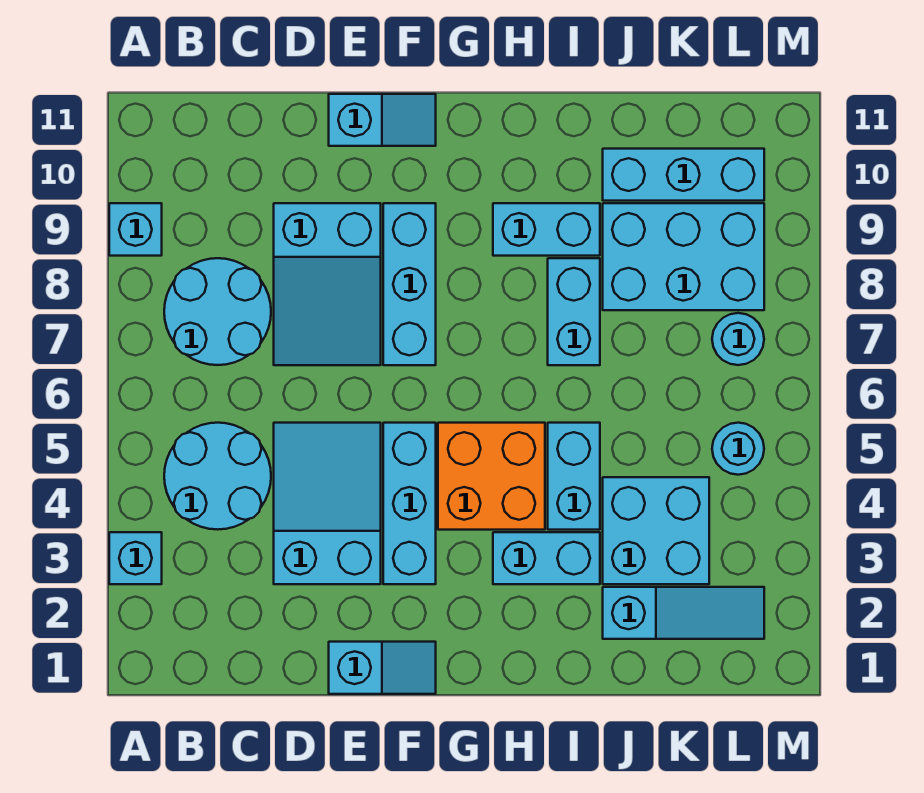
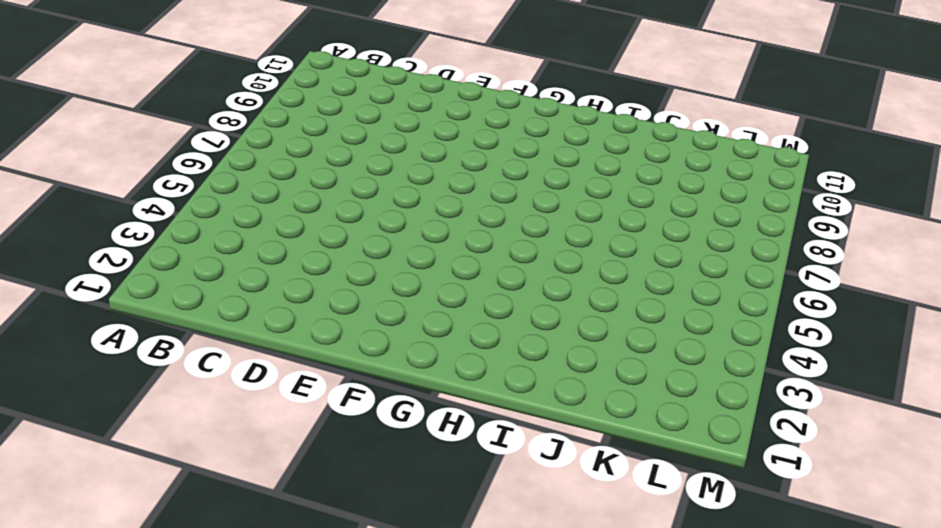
none -> cyan brick A3 level 1
none -> cyan brick A9 level 1
none -> cyan round brick B4:C5 level 1

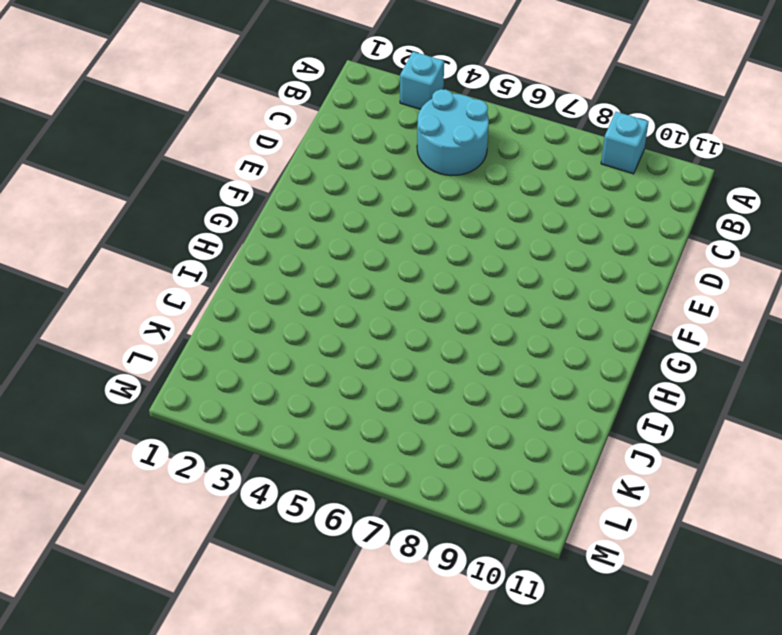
none -> cyan round brick B7:C8 level 1
none -> cyan slope D3:E5 level 1 top 3
none -> cyan slope D7:E9 level 1 top 9

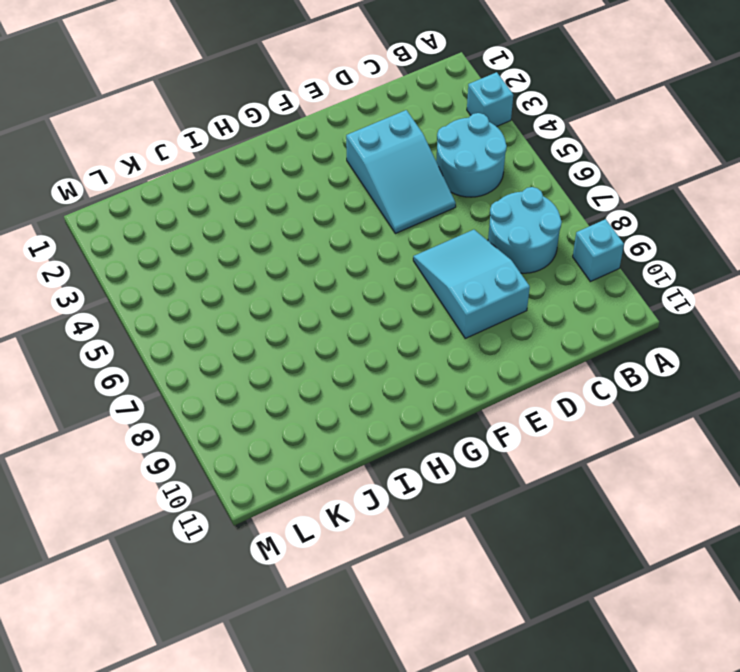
none -> cyan slope E1:F1 level 1 top E
none -> cyan slope E11:F11 level 1 top E
none -> cyan brick F3:F5 level 1

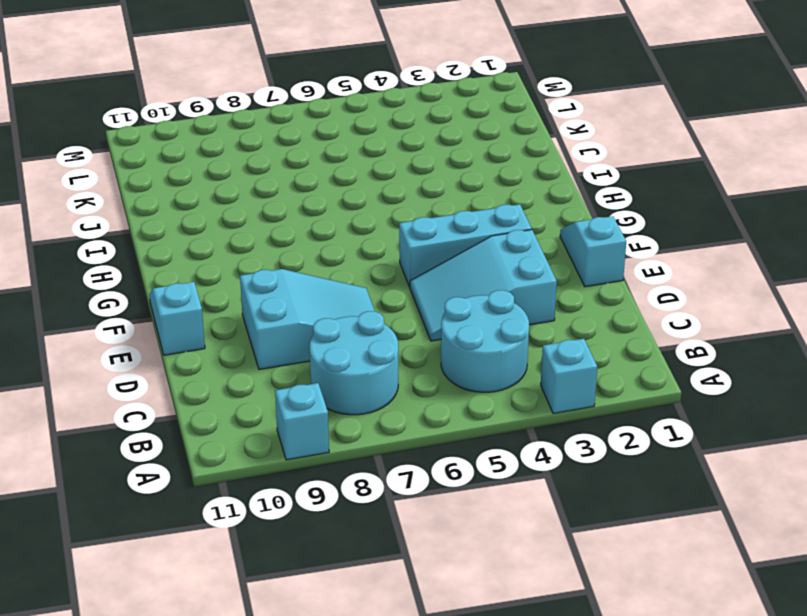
none -> cyan brick F7:F9 level 1
none -> orange brick G4:H5 level 1
none -> cyan brick H3:I3 level 1

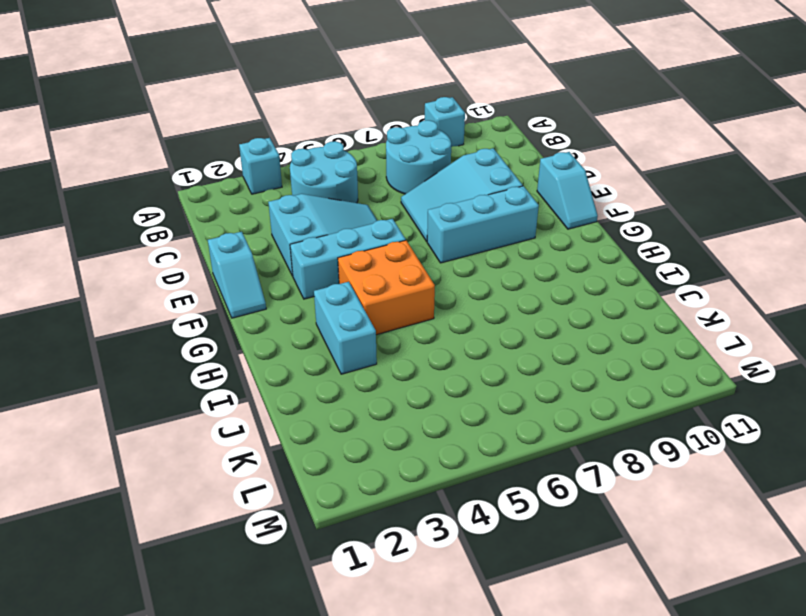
none -> cyan brick H9:I9 level 1
none -> cyan brick I4:I5 level 1
none -> cyan brick I7:I8 level 1

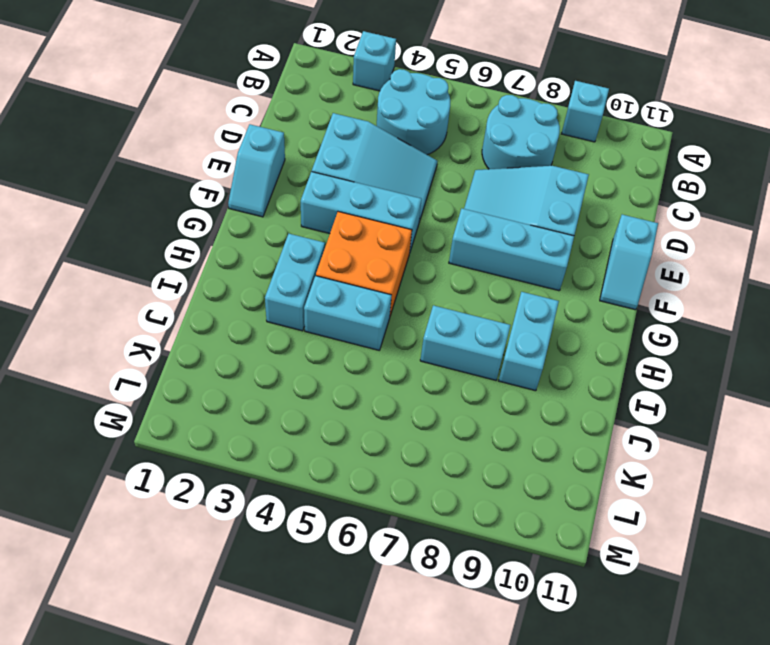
none -> cyan slope J2:L2 level 1 top J
none -> cyan brick J3:K4 level 1
none -> cyan brick J8:L9 level 1

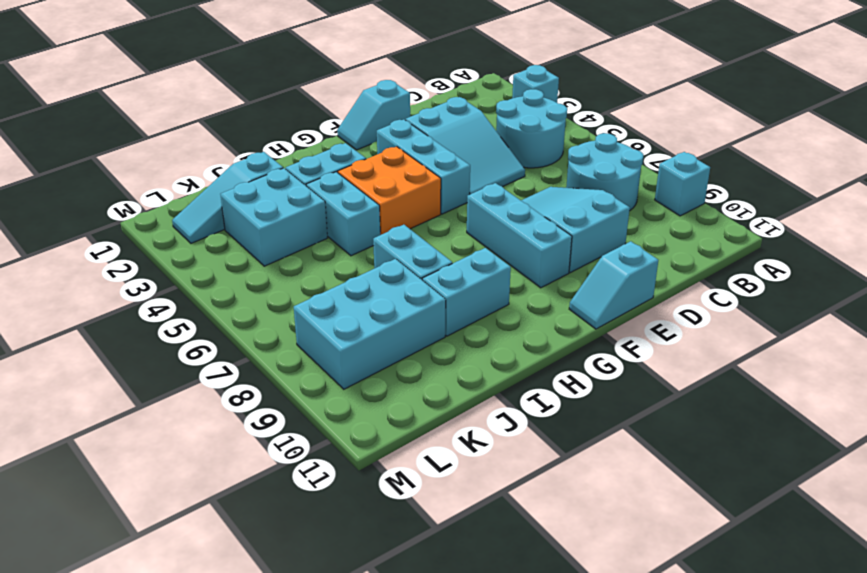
none -> cyan brick J10:L10 level 1
none -> cyan round brick L5 level 1
none -> cyan round brick L7 level 1

